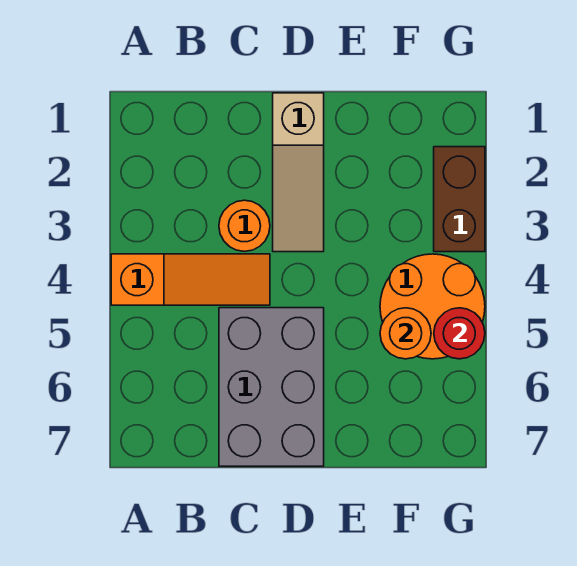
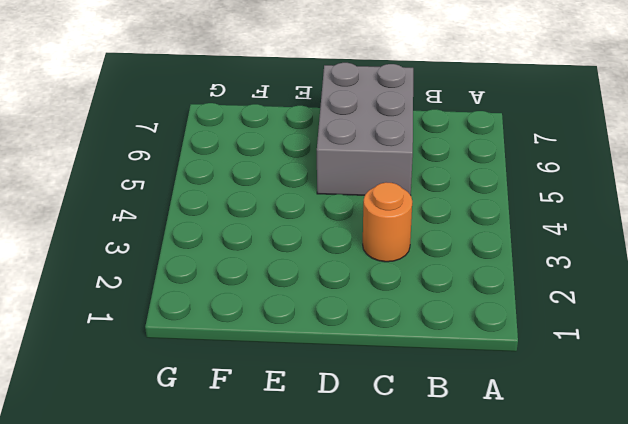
none -> orange slope A4:C4 level 1 top A
none -> tan slope D1:D3 level 1 top 1

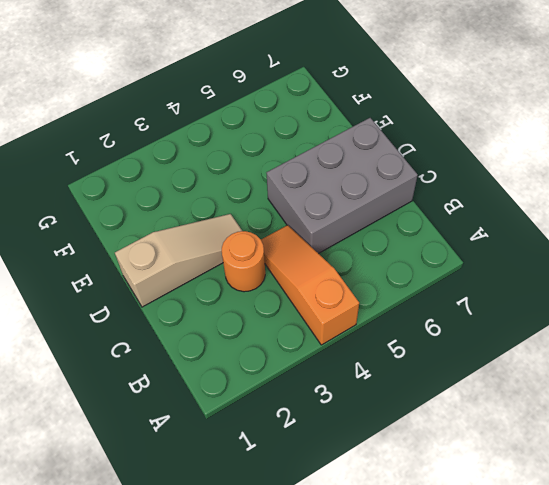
none -> orange round brick F4:G5 level 1
none -> brown brick G2:G3 level 1

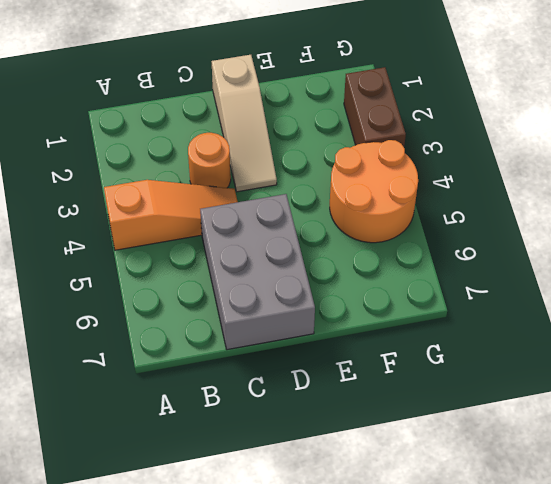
none -> orange round brick F5 level 2
none -> red round brick G5 level 2

